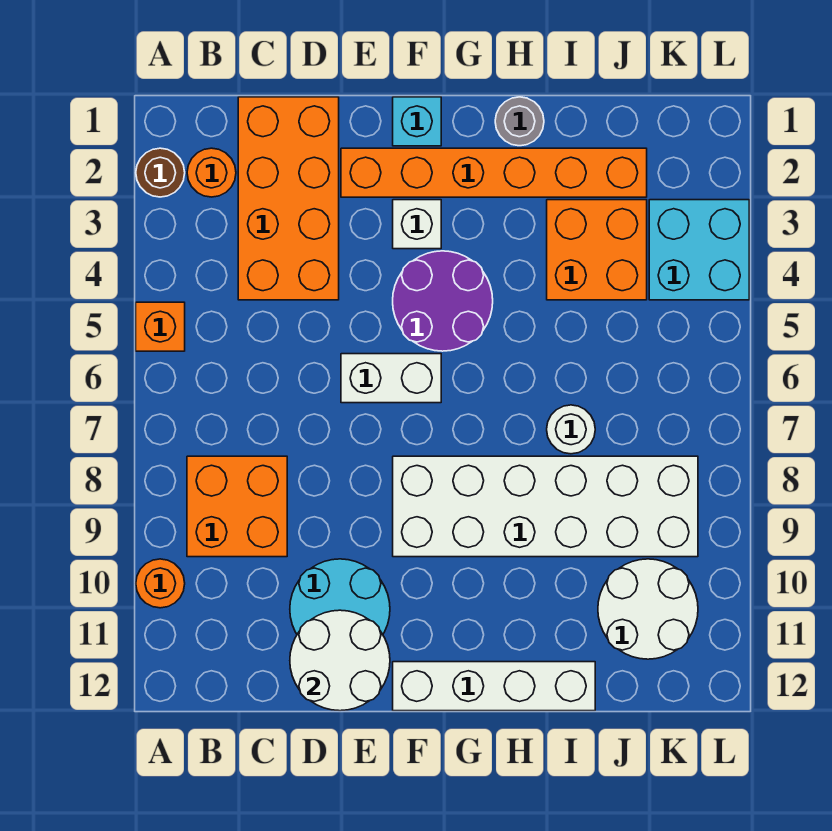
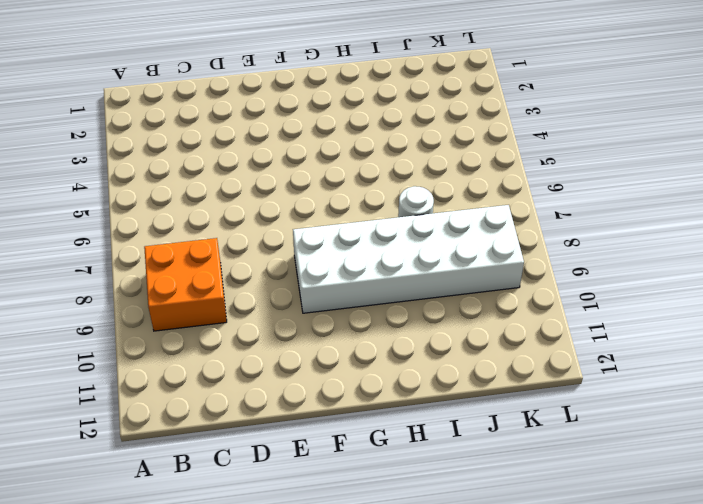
none -> brown round brick A2 level 1
none -> orange brick A5 level 1
none -> orange round brick A10 level 1

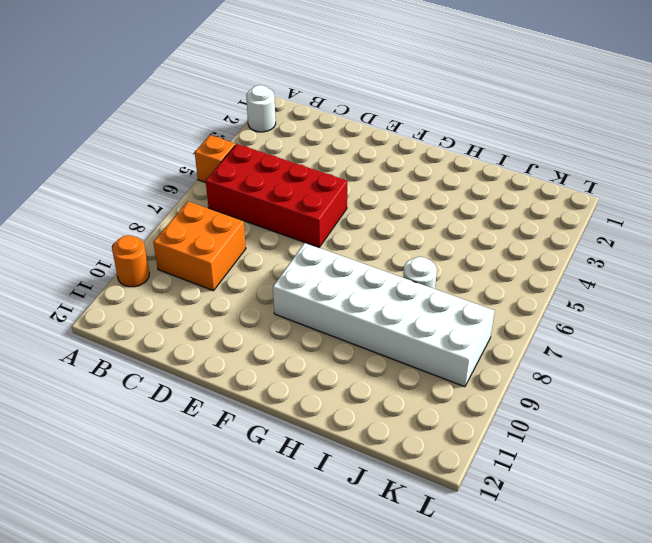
white round brick A2 level 1 -> brown round brick A2 level 1
red brick B5:E6 level 1 -> white brick E6:F6 level 1
none -> orange round brick B2 level 1
none -> orange brick C1:D4 level 1
none -> cyan round brick D10:E11 level 1

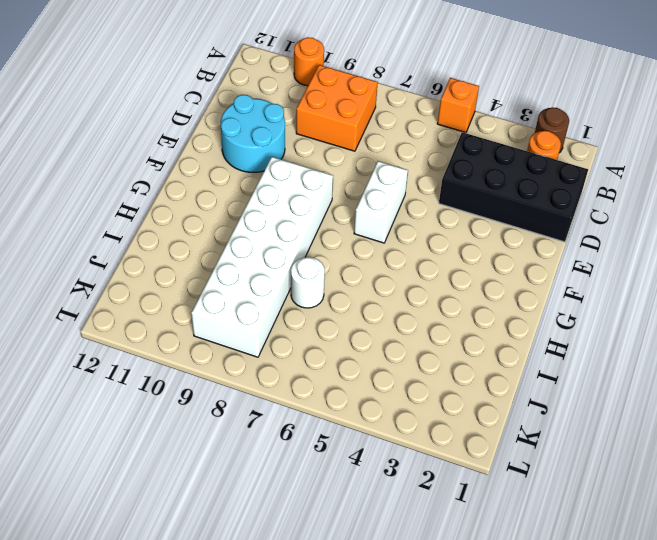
black brick C1:D4 level 1 -> orange brick C1:D4 level 1
none -> orange brick E2:J2 level 1
none -> cyan brick F1 level 1
none -> white brick F3 level 1

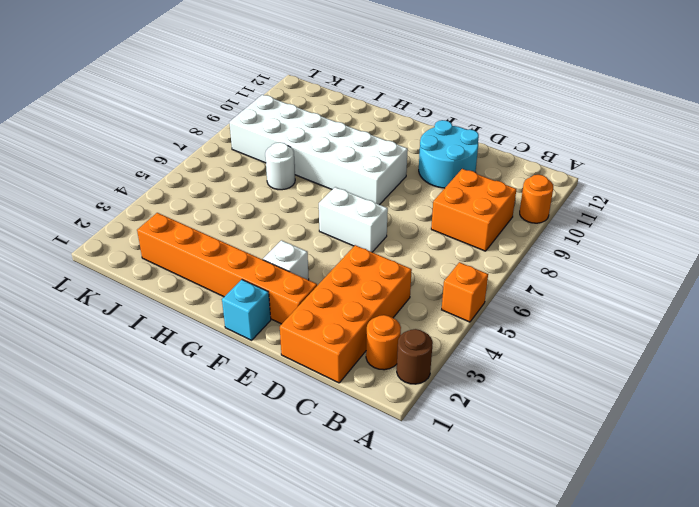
none -> purple round brick F4:G5 level 1
none -> white brick F12:I12 level 1
none -> grey round brick H1 level 1

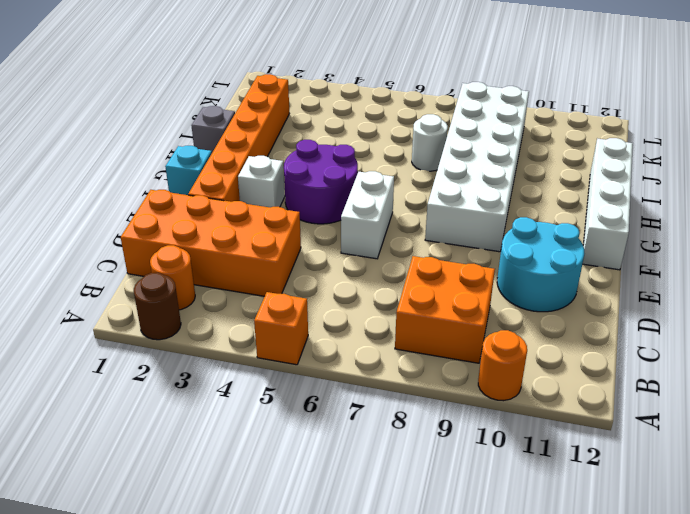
grey brick H1 level 1 -> grey round brick H1 level 1
none -> orange brick I3:J4 level 1
none -> white round brick J10:K11 level 1
none -> cyan brick K3:L4 level 1

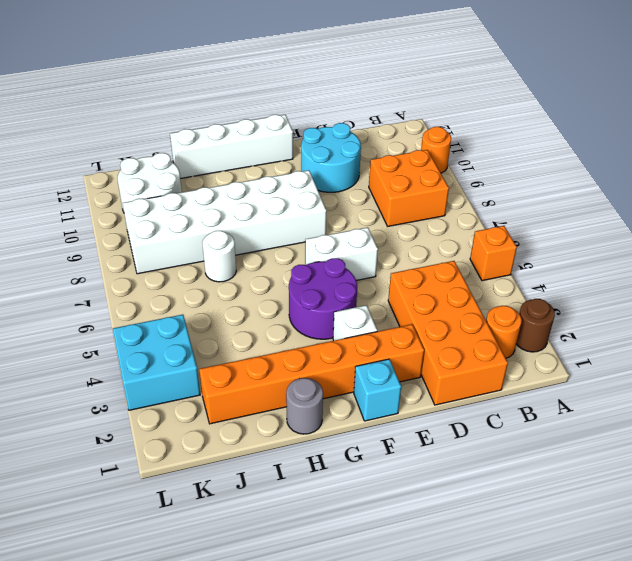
none -> orange brick I3:J4 level 1
none -> white round brick D11:E12 level 2

